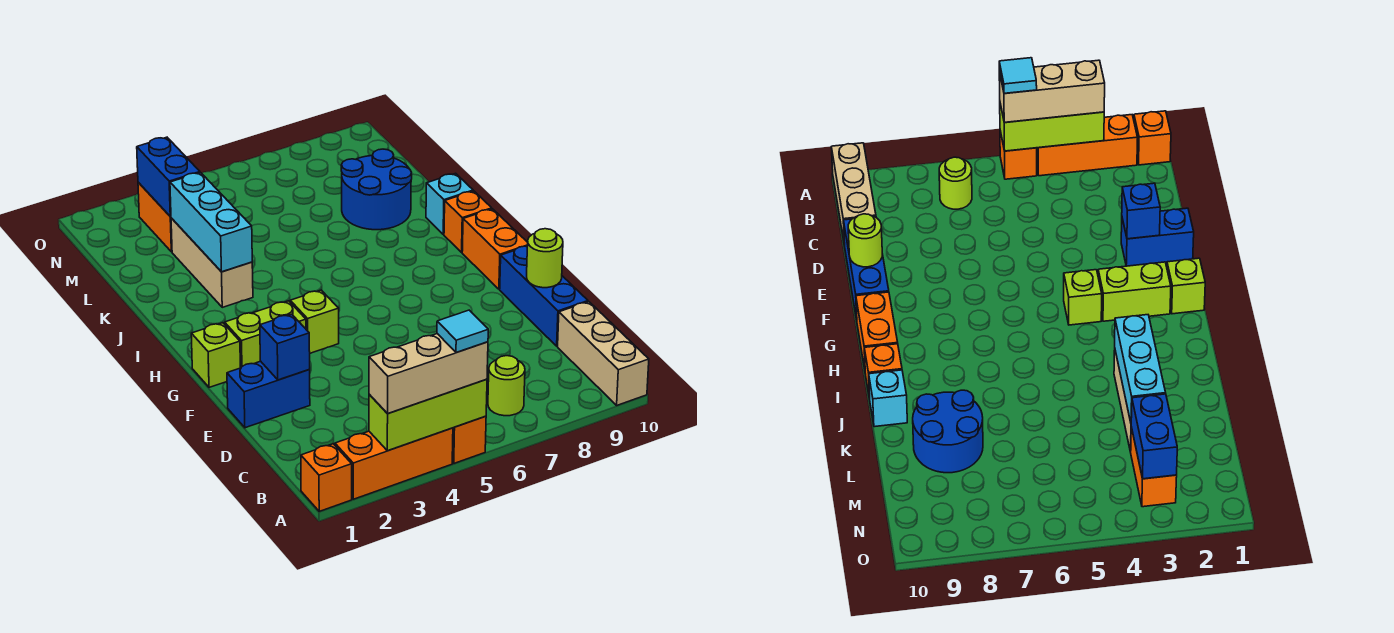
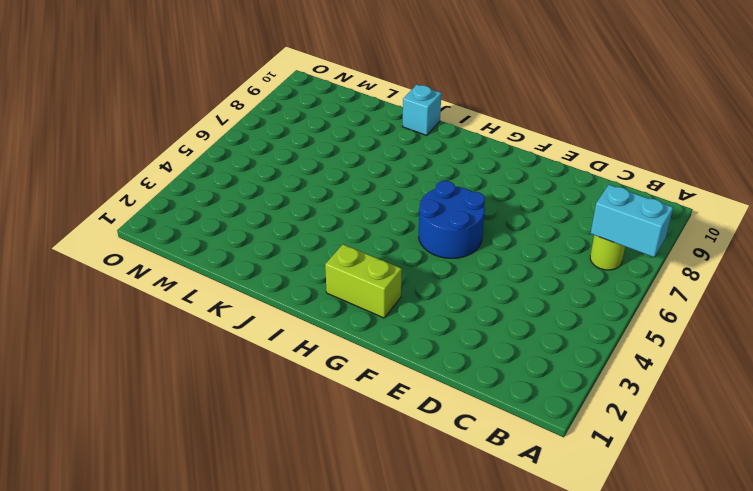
cyan brick A7:B7 level 2 -> none
blue round brick F5:G6 level 1 -> blue round brick K8:L9 level 1
lime brick G2:H2 level 1 -> lime brick G2:G3 level 1
none -> orange brick A1 level 1
none -> orange brick A2:A4 level 1
none -> orange brick A5 level 1

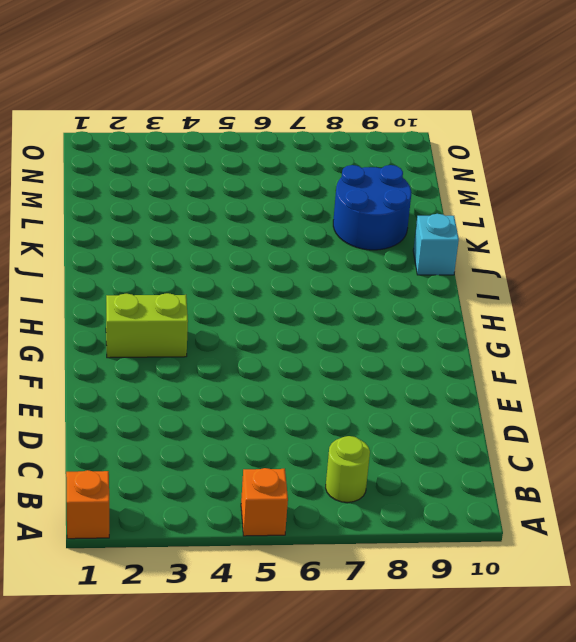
none -> orange brick A2:A4 level 1
none -> tan brick A10:C10 level 1
none -> blue brick D10:F10 level 1

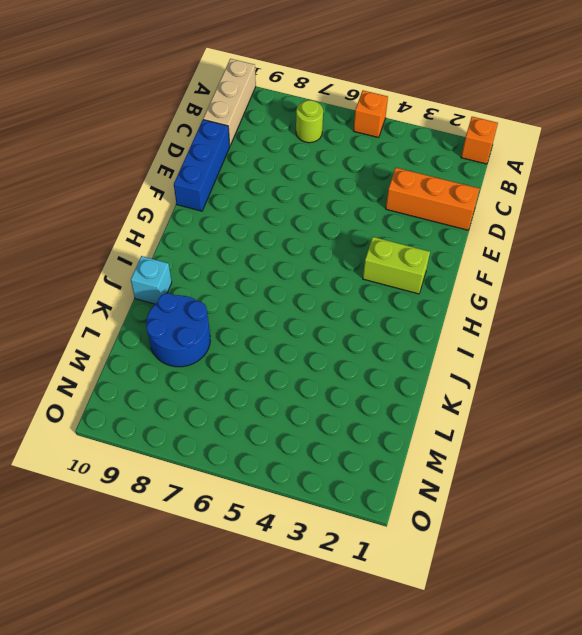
orange brick D1:D3 level 1 -> orange brick A2:A4 level 1
none -> blue brick E1:E2 level 1
none -> lime brick G1 level 1
none -> lime brick G4 level 1

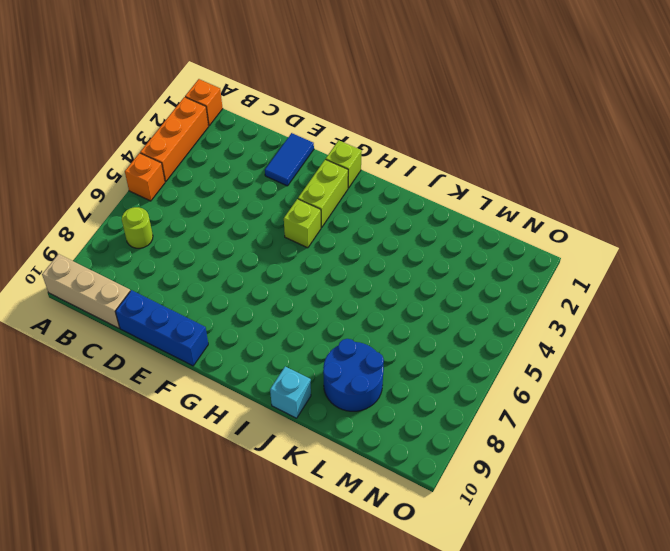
blue tile E1:E2 level 1 -> blue brick E1:E2 level 1
none -> orange brick G10:H10 level 1
none -> orange brick I10 level 1
none -> tan brick J3:L3 level 1

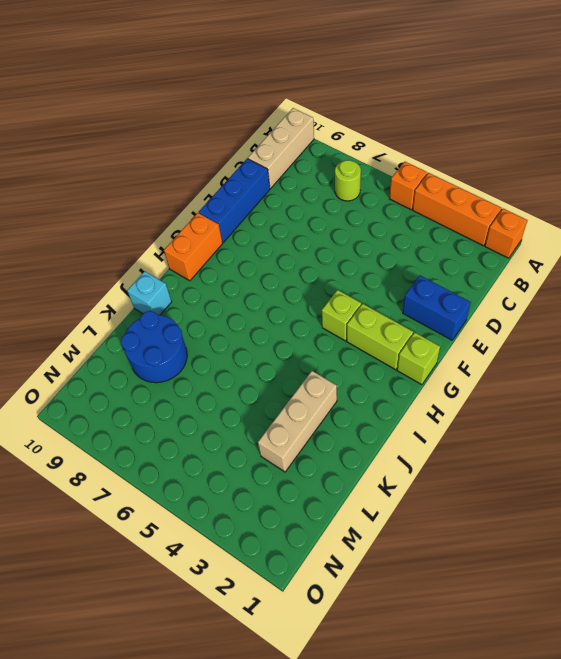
none -> orange brick I10 level 1
none -> orange brick M3:N3 level 1
none -> lime brick A3:A5 level 2

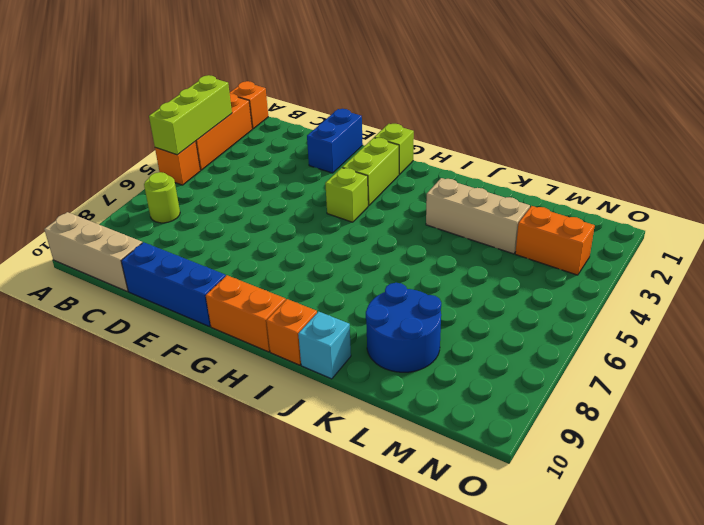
none -> blue brick E2 level 2
none -> lime round brick E10 level 2
none -> cyan brick J3:L3 level 2

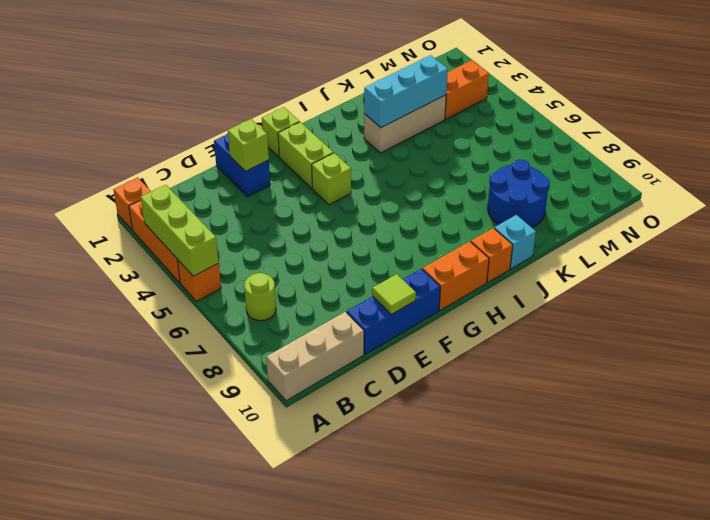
lime brick E2 level 2 -> blue brick E2 level 2
lime tile E10 level 2 -> lime round brick E10 level 2
none -> blue brick M3:N3 level 2
none -> tan brick A3:A5 level 3
none -> cyan tile A5 level 4

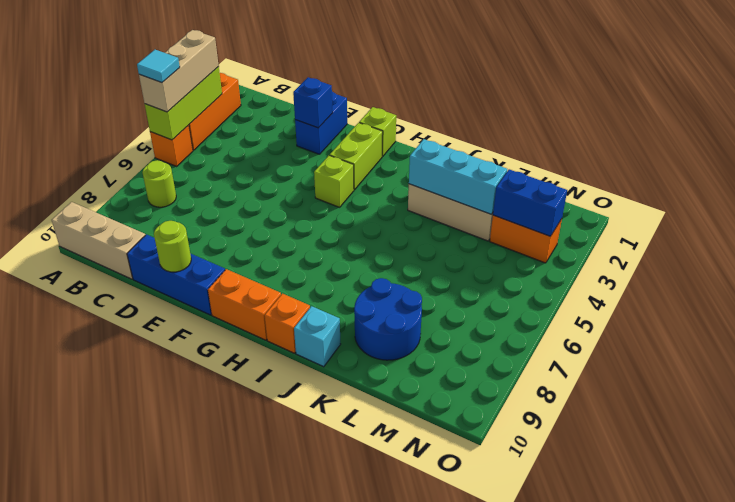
none -> orange brick A1 level 1

